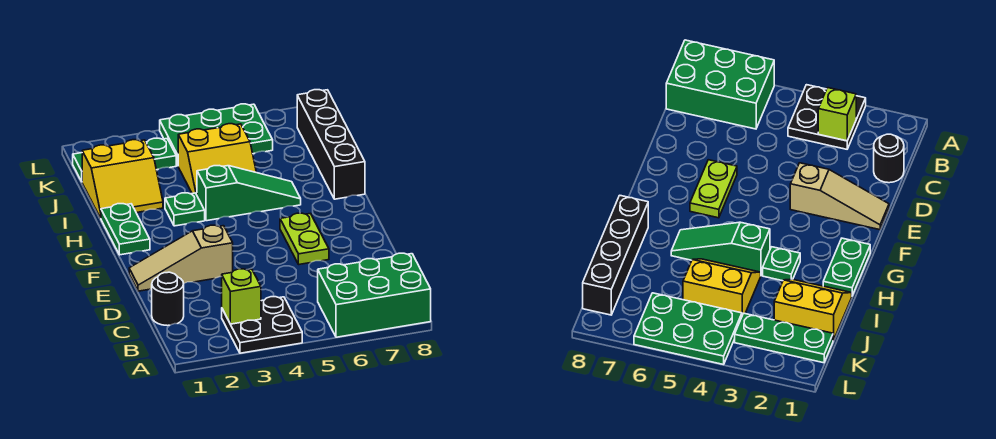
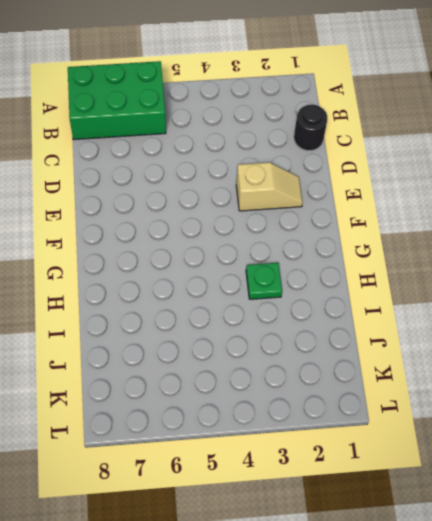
tan slope E2:E3 level 1 top 3 -> tan slope E1:E3 level 1 top 3
none -> black plate A3:B4 level 1
none -> lime plate E6:F6 level 1
none -> green plate G1:H1 level 1

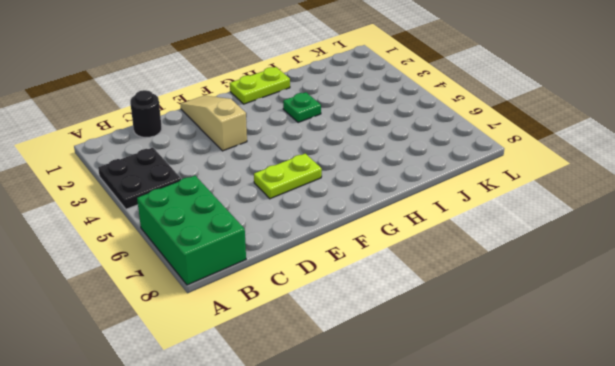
lime plate G1:H1 level 1 -> green plate G1:H1 level 1
none -> green slope H4:H6 level 1 top 4
none -> black brick H8:K8 level 1
none -> yellow slope I1:J2 level 1 top J

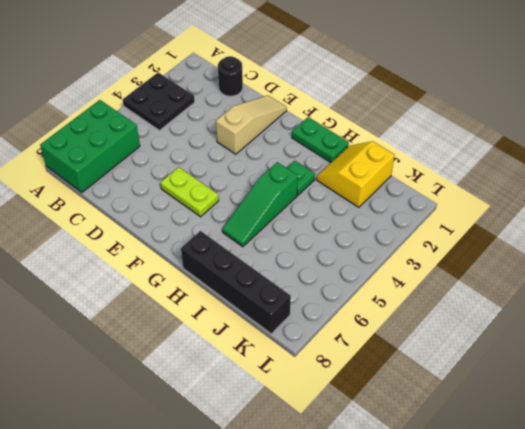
none -> yellow slope I4:J5 level 1 top J
none -> green plate K1:K3 level 1
none -> green plate K4:L6 level 1

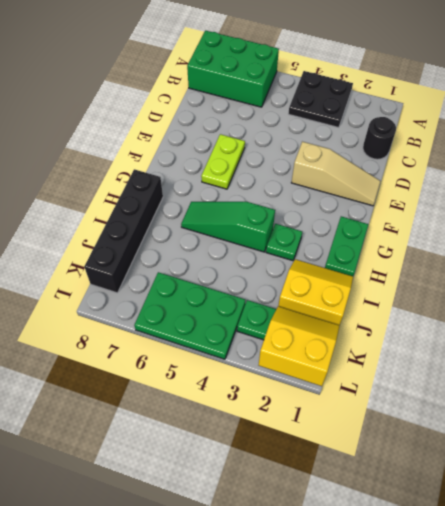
yellow slope K1:L2 level 2 top L -> yellow slope I4:J5 level 1 top J
none -> lime brick B3 level 2

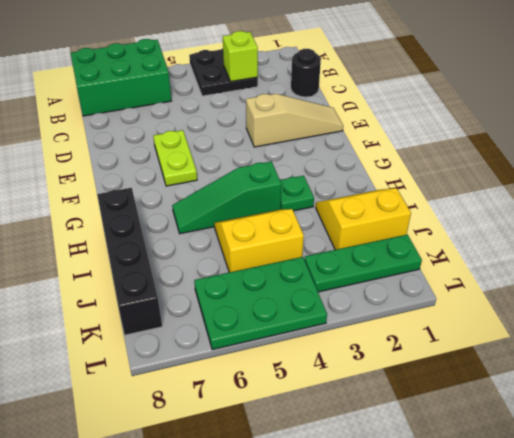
none -> green plate G1:H1 level 1

